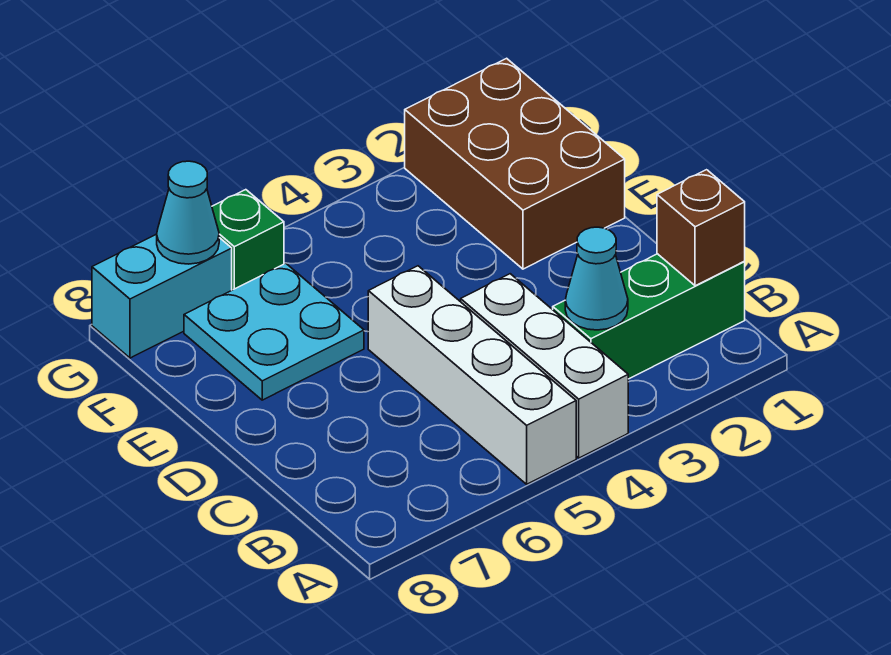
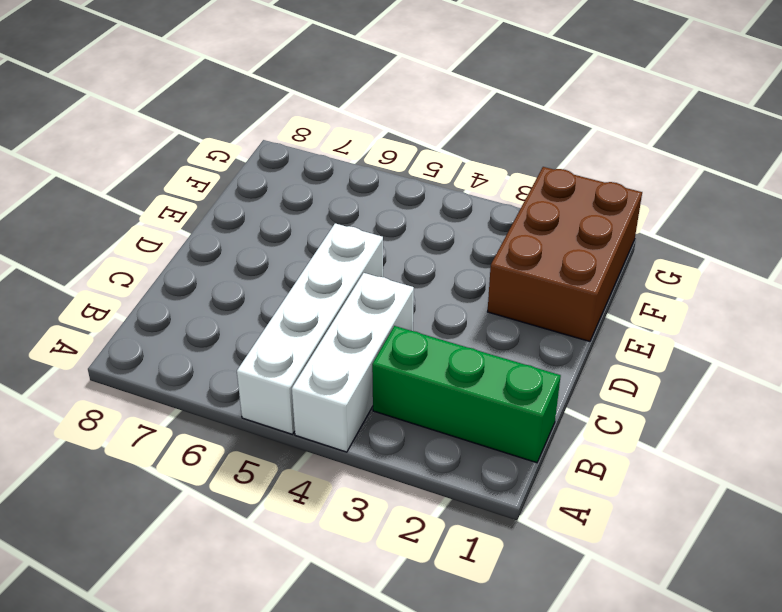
none -> cyan plate E6:F7 level 1
none -> green brick G6 level 1

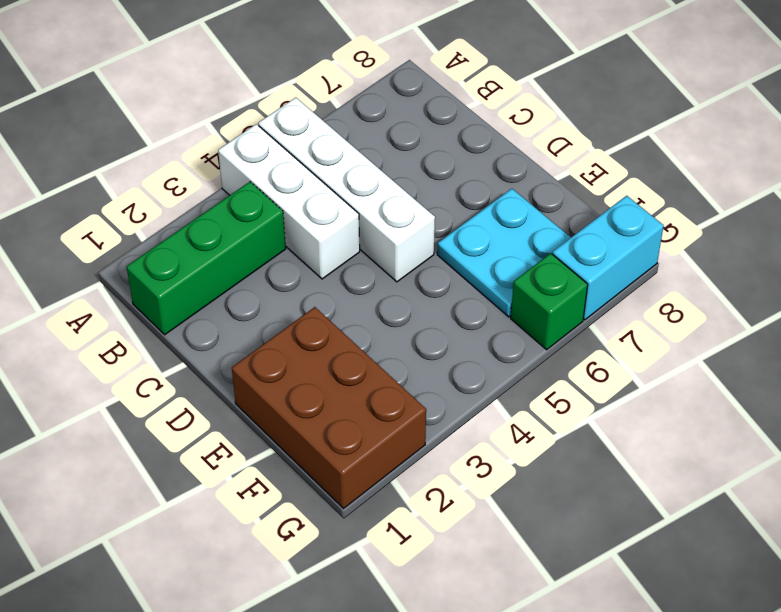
none -> brown brick B1 level 2
none -> cyan cone B3 level 2

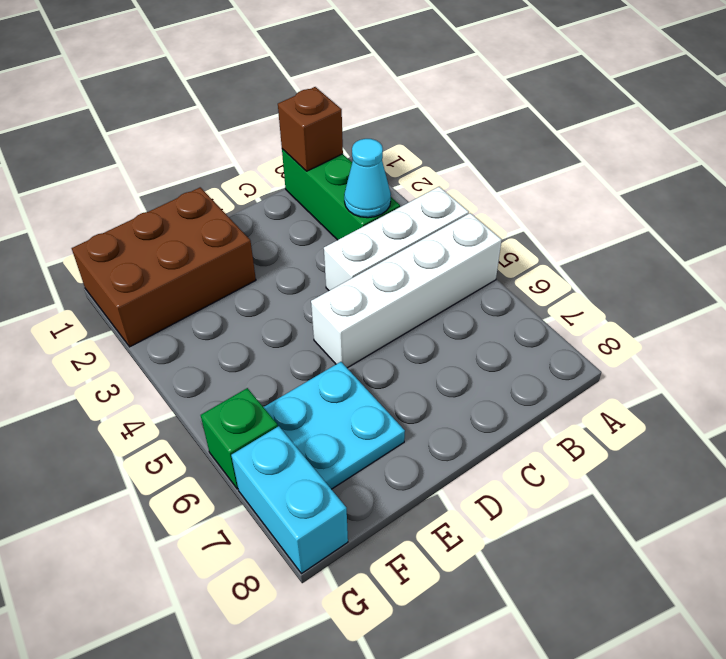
none -> cyan cone G7 level 2

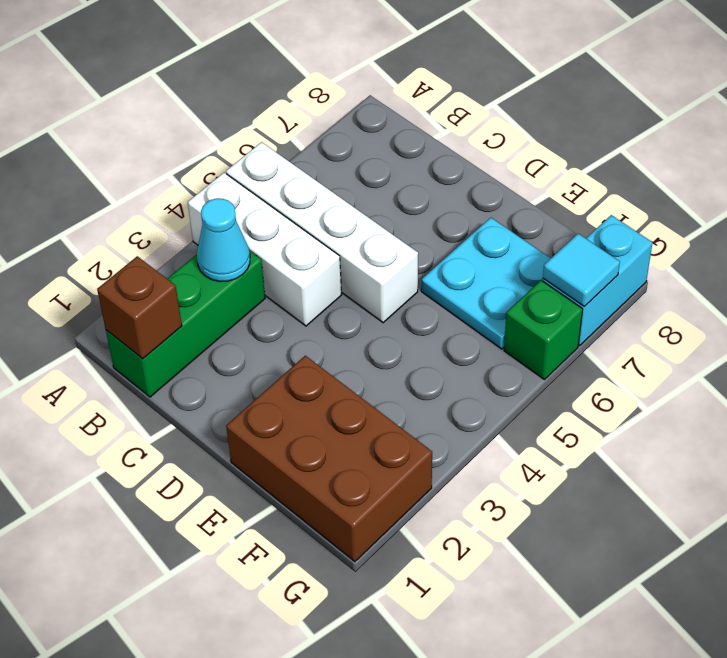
cyan tile G7 level 2 -> cyan cone G7 level 2

